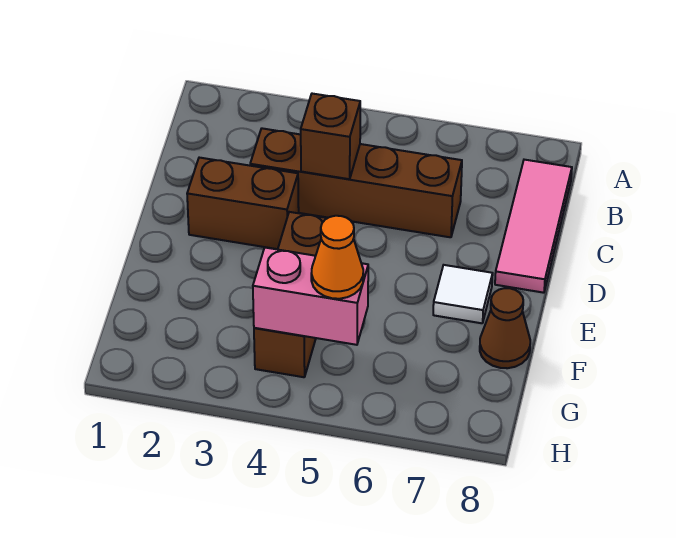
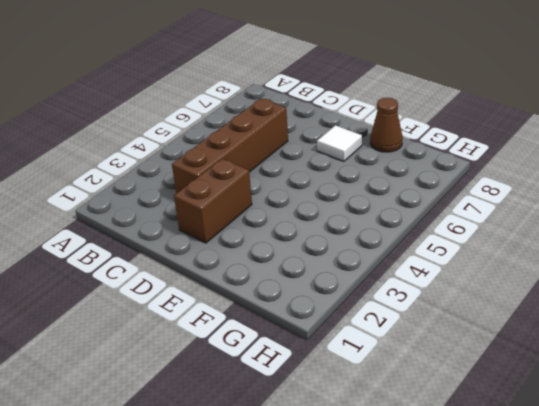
none -> pink tile B8:D8 level 1
none -> brown brick E4:G4 level 1

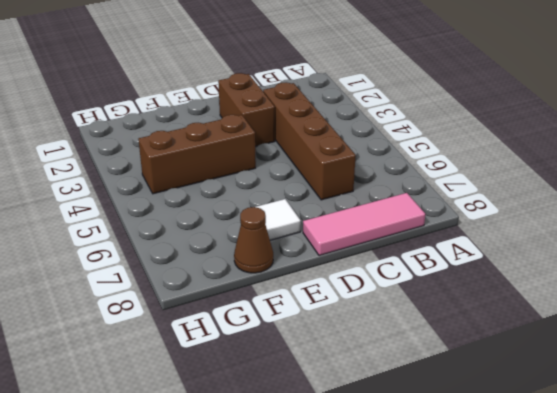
none -> brown brick C4 level 2
none -> pink brick G4:G5 level 2

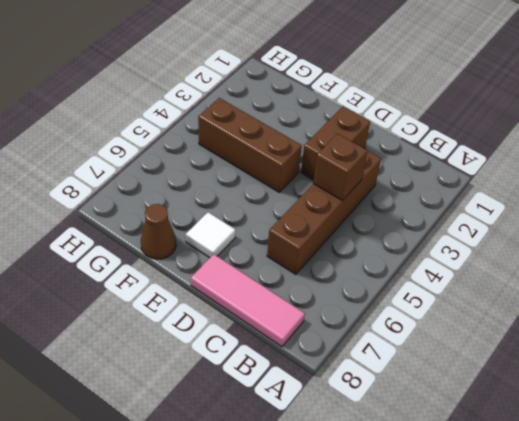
none -> pink brick G4:G5 level 2
none -> orange cone G5 level 3

